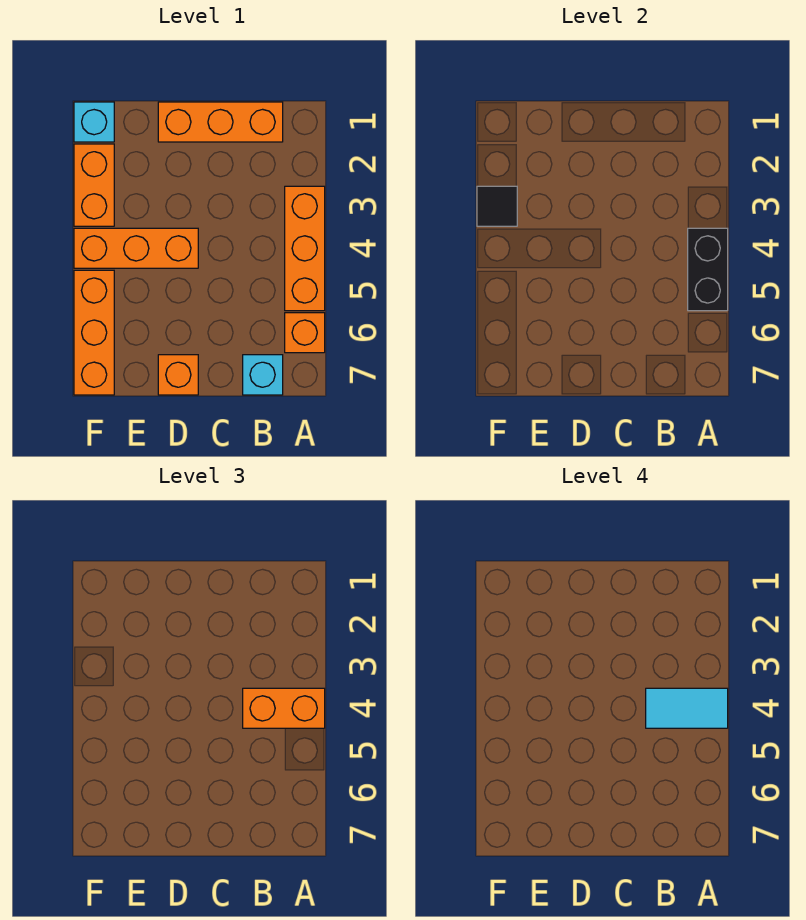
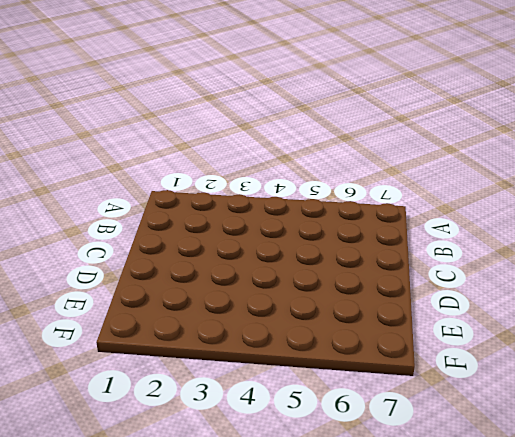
none -> orange brick A3:A5 level 1
none -> orange brick A6 level 1
none -> orange brick B1:D1 level 1

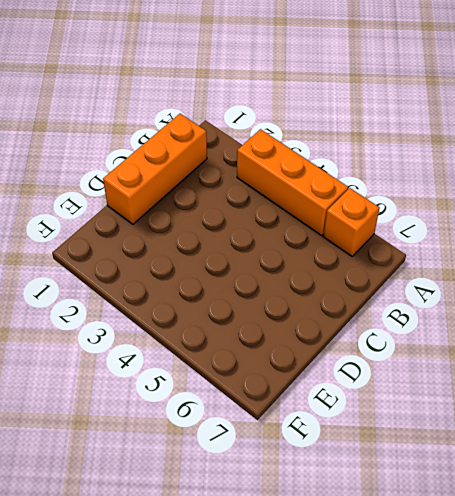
none -> cyan brick B7 level 1
none -> orange brick D4:F4 level 1
none -> orange brick D7 level 1

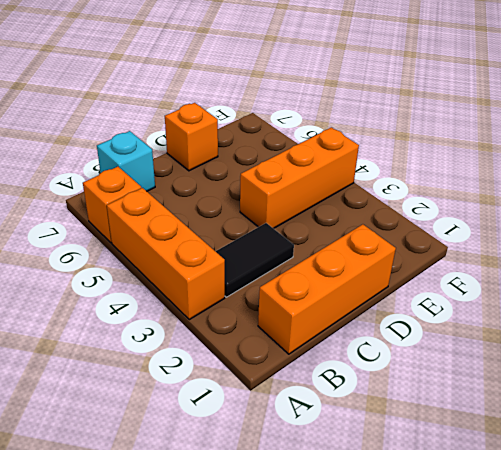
black tile B3:C3 level 1 -> none
none -> cyan brick F1 level 1
none -> orange brick F2:F3 level 1
none -> orange brick F5:F7 level 1

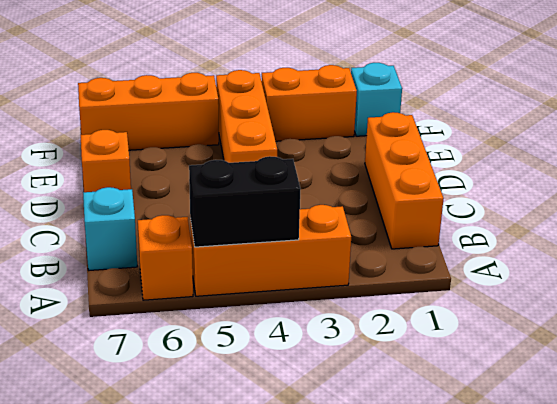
none -> black tile F3 level 2
none -> orange brick A4:B4 level 3
none -> cyan tile A4:B4 level 4

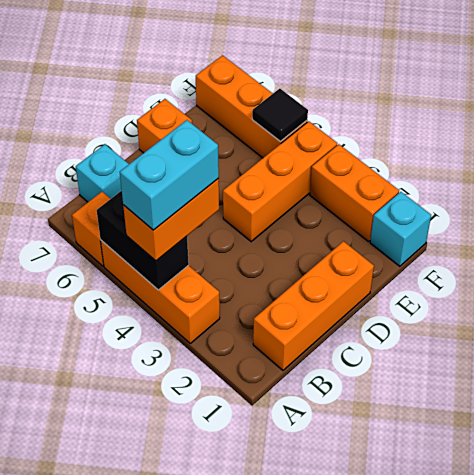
cyan brick A4:B4 level 4 -> cyan tile A4:B4 level 4
black tile F5 level 2 -> black tile F3 level 2

